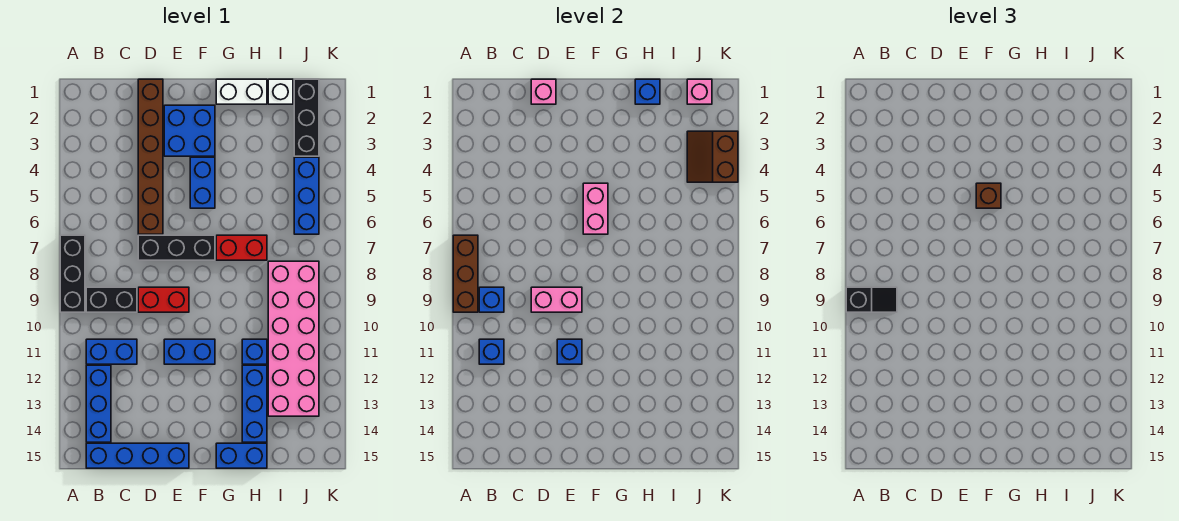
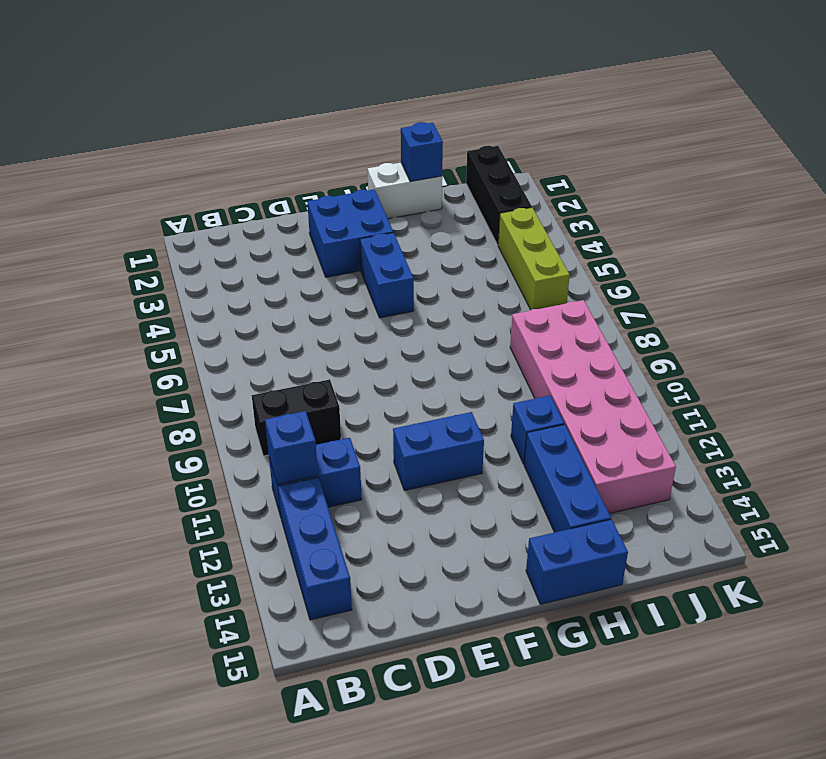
lime brick J4:J6 level 1 -> blue brick J4:J6 level 1
none -> black brick A7:A9 level 1
none -> blue brick B15:E15 level 1
none -> brown brick D1:D6 level 1
none -> black brick D7:F7 level 1

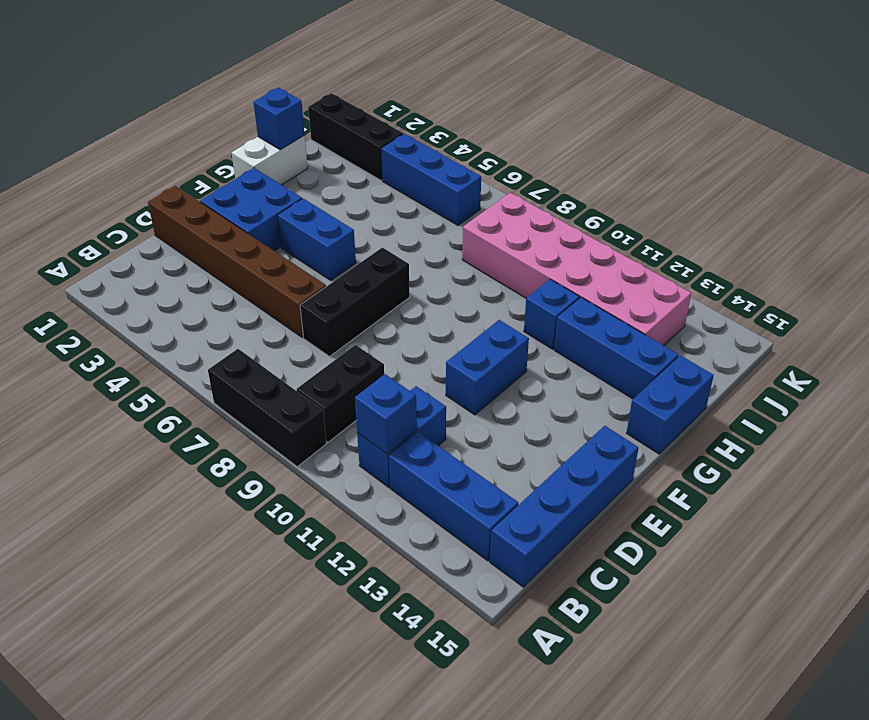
none -> red brick D9:E9 level 1
none -> red brick G7:H7 level 1
none -> white brick I1 level 1
none -> brown brick A7:A9 level 2

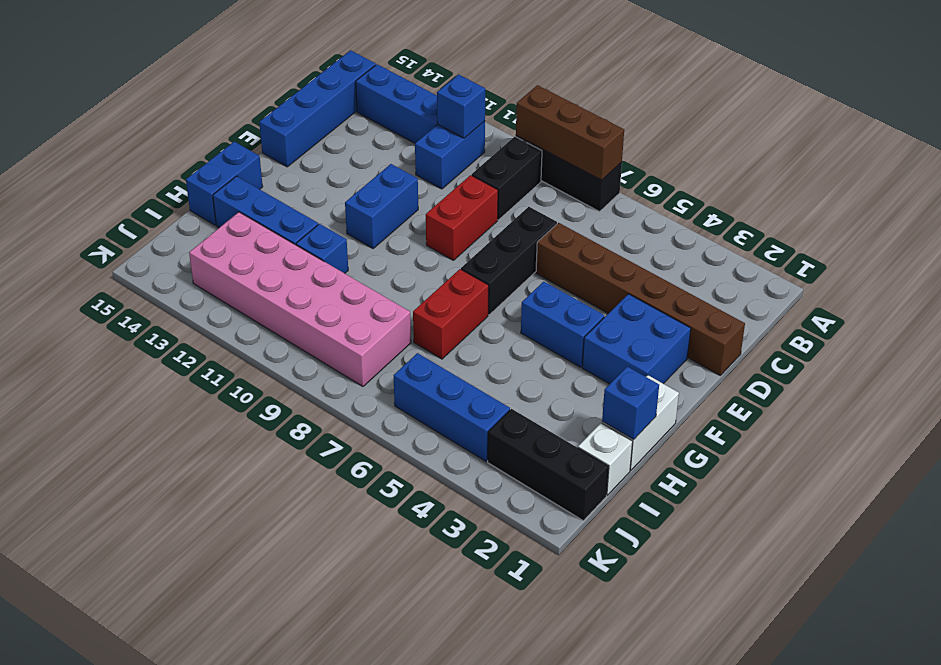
none -> blue brick B9 level 2
none -> pink brick D1 level 2
none -> pink brick D9:E9 level 2
none -> blue brick E11 level 2

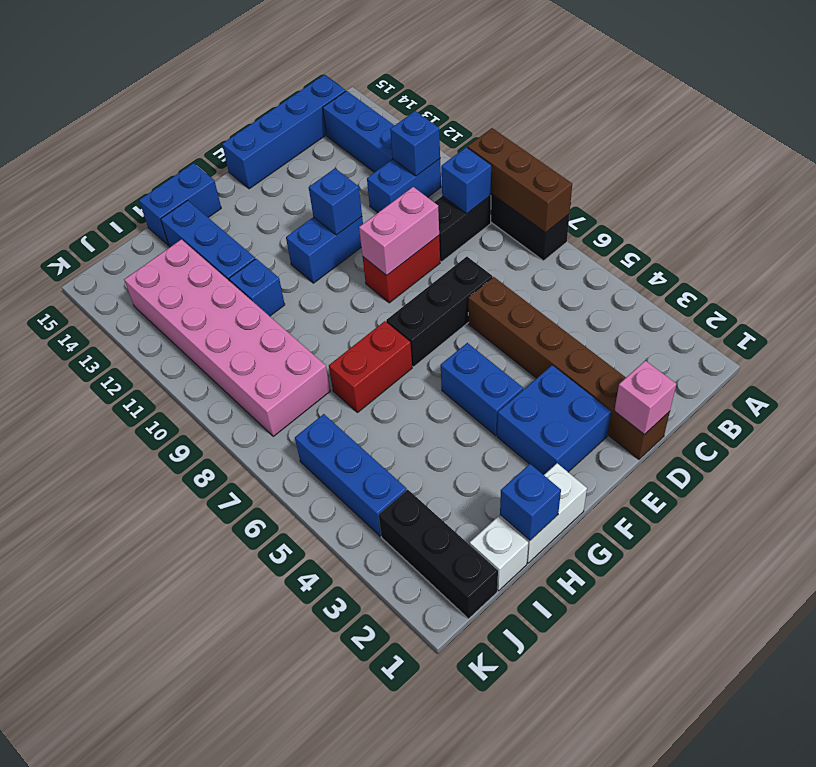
none -> pink brick F5:F6 level 2
none -> pink brick J1 level 2
none -> brown slope J3:K4 level 2 top K
none -> black slope A9:B9 level 3 top A

